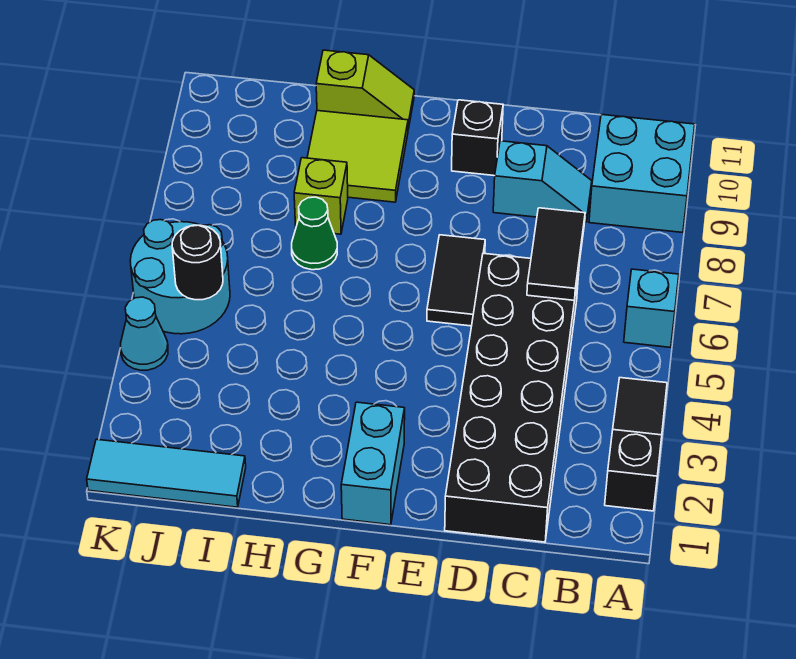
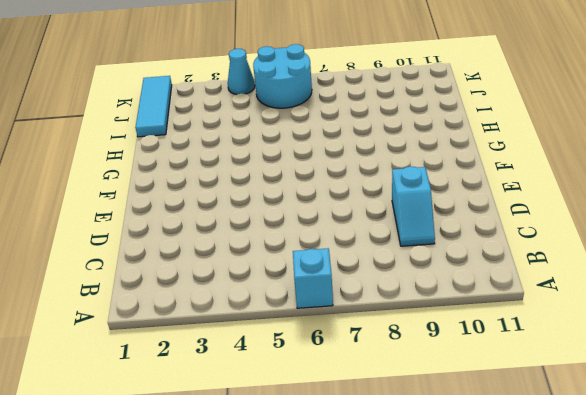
none -> black slope A2:A4 level 1 top 2
none -> cyan brick A9:B10 level 1
none -> black brick C1:D6 level 1

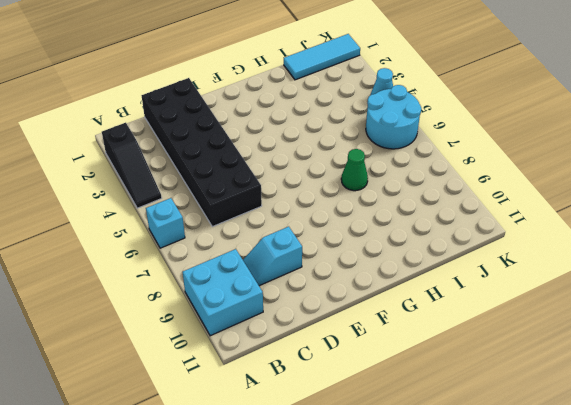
none -> black tile E6:E7 level 1
none -> black brick E10 level 1
none -> cyan brick F1:F2 level 1

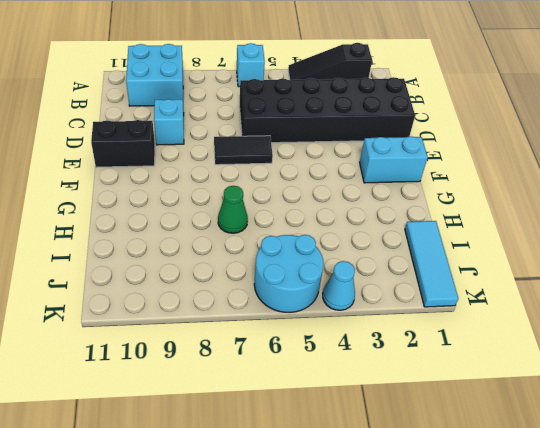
black brick E10:E11 level 1 -> black brick E10 level 1
none -> lime tile G9:H10 level 1
none -> lime slope G11:H11 level 1 top H
none -> lime brick H8 level 1

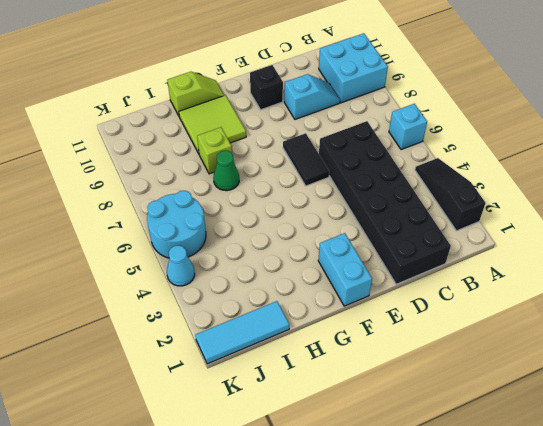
none -> black tile C6:C7 level 2
none -> black round brick J5 level 2

